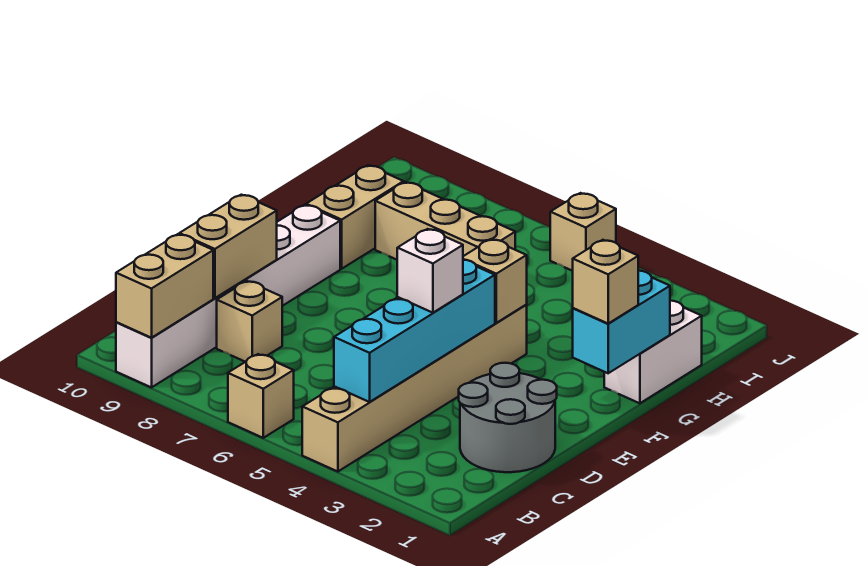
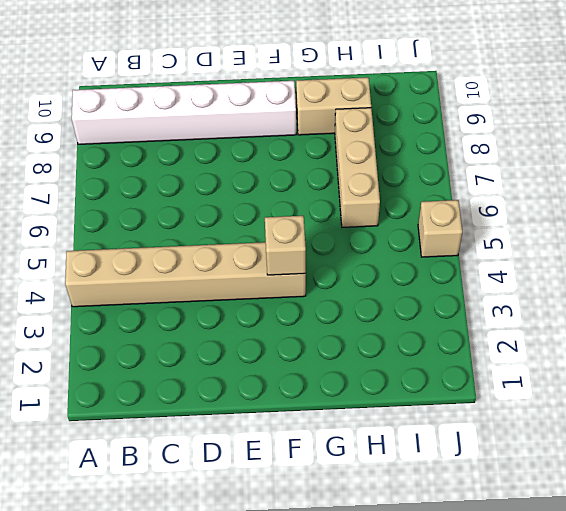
none -> tan brick A6 level 1
none -> grey round brick C1:D2 level 1
none -> tan brick C8 level 1

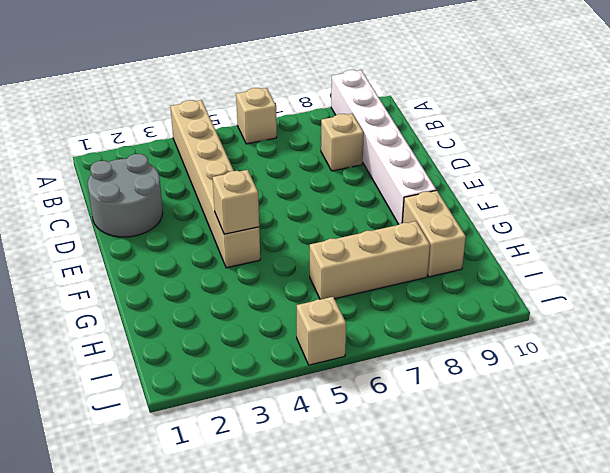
none -> white brick G1:H1 level 1
none -> tan brick A9:B9 level 2
none -> cyan brick B4:E4 level 2

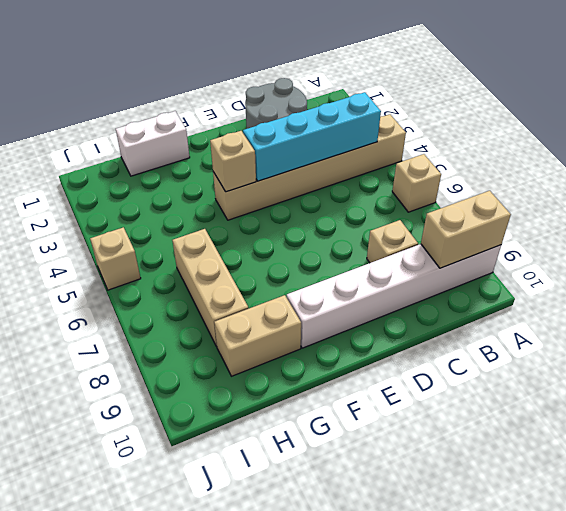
none -> tan brick C9:D9 level 2
none -> cyan brick F1:G1 level 2
none -> white brick D4 level 3

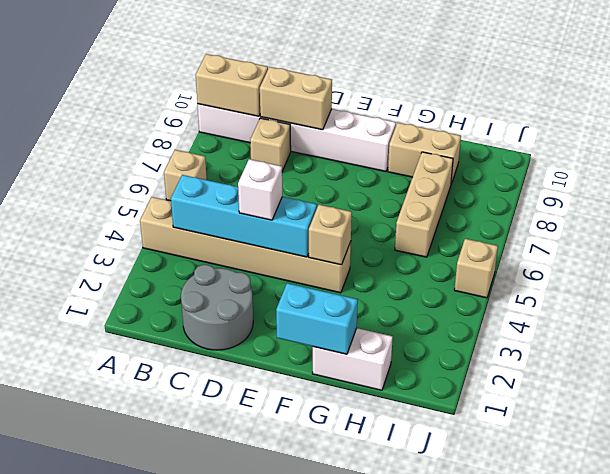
none -> tan brick F1 level 3

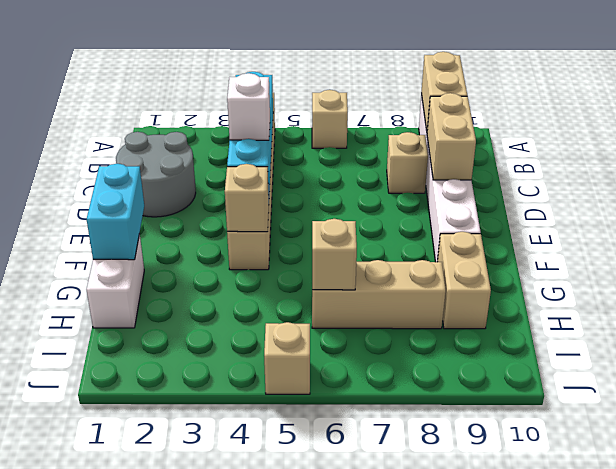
tan brick H6 level 2 -> tan brick F1 level 3

